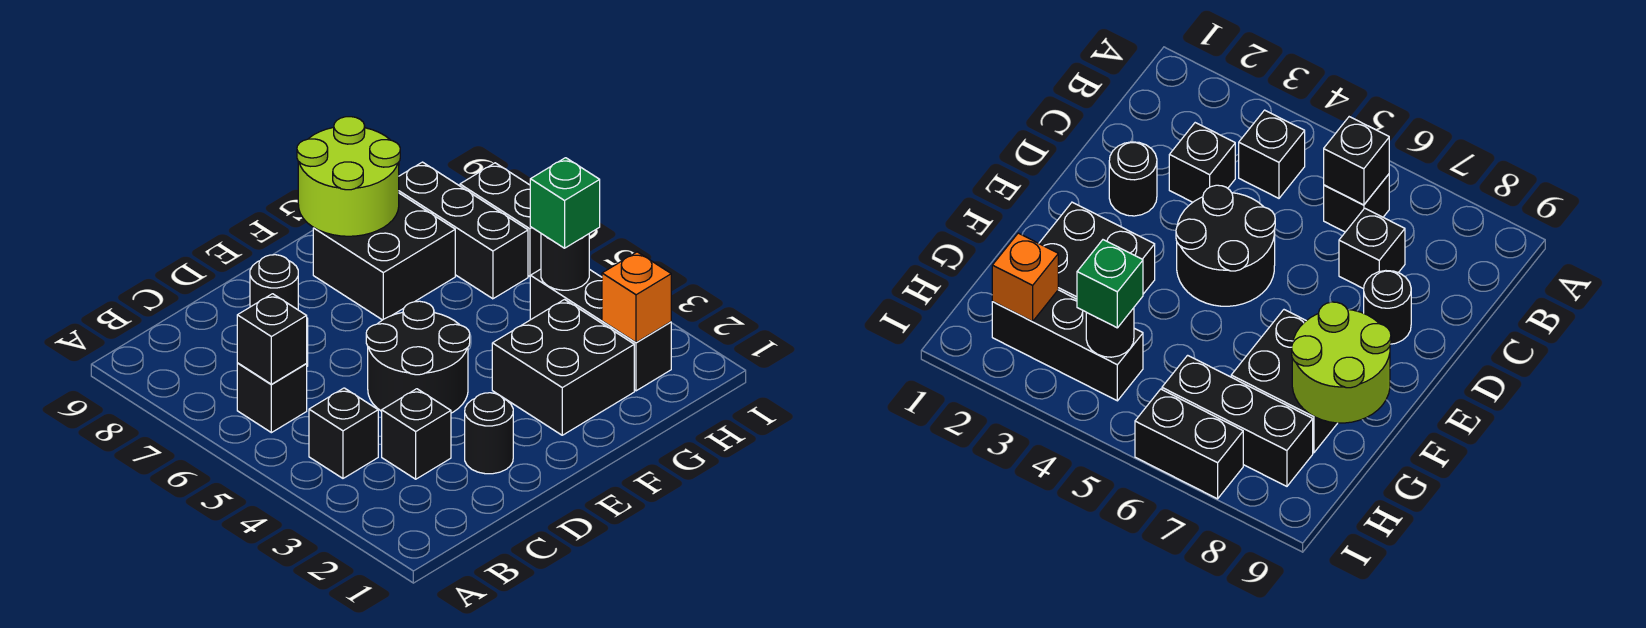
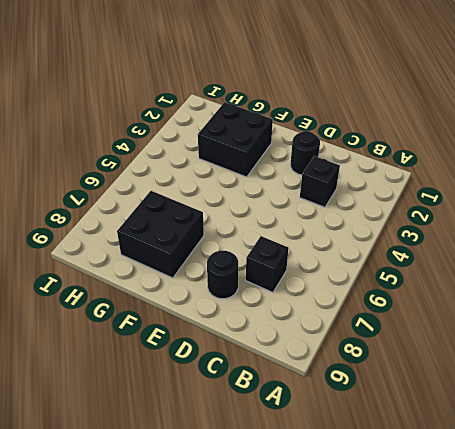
none -> black brick B4 level 1
none -> black brick B6 level 1
none -> black round brick D4:E5 level 1

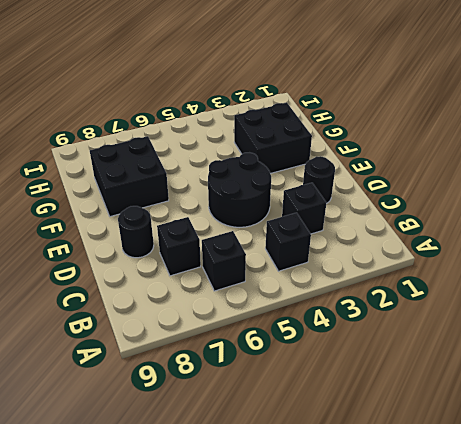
none -> black brick H2:H4 level 1
none -> black brick H6:H8 level 1
none -> black brick I6:I7 level 1

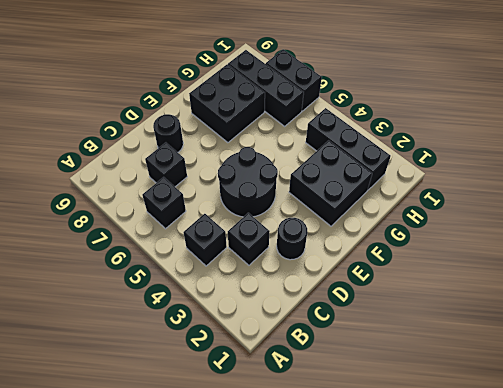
none -> black brick B6 level 2
none -> lime round brick F8:G9 level 2
none -> orange brick H2 level 2

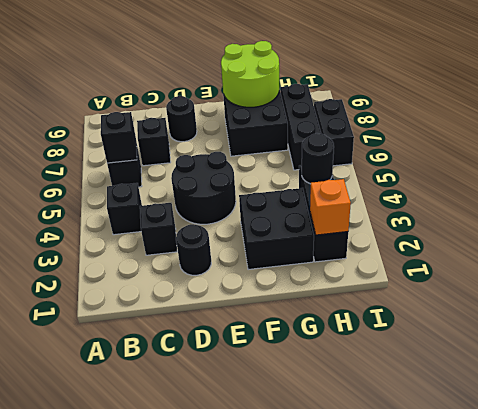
none -> green brick H4 level 3

